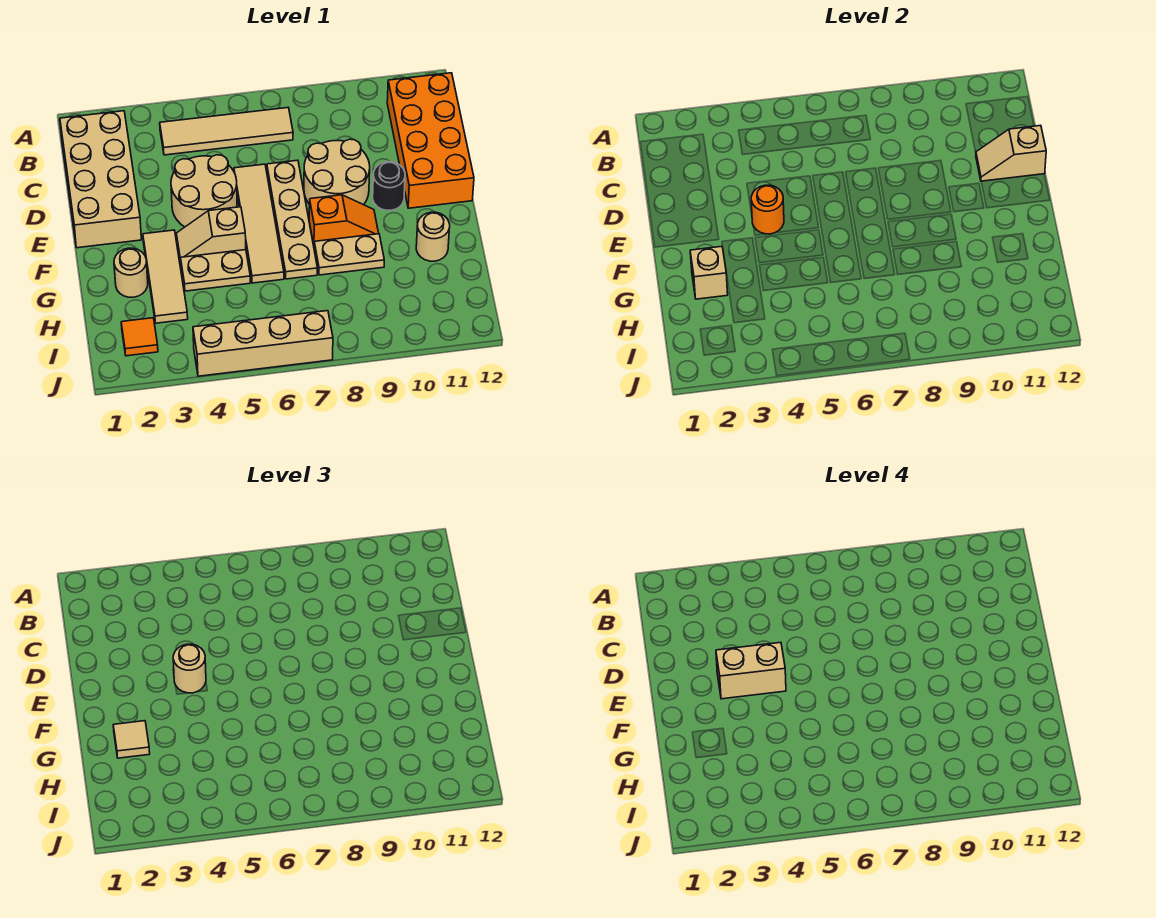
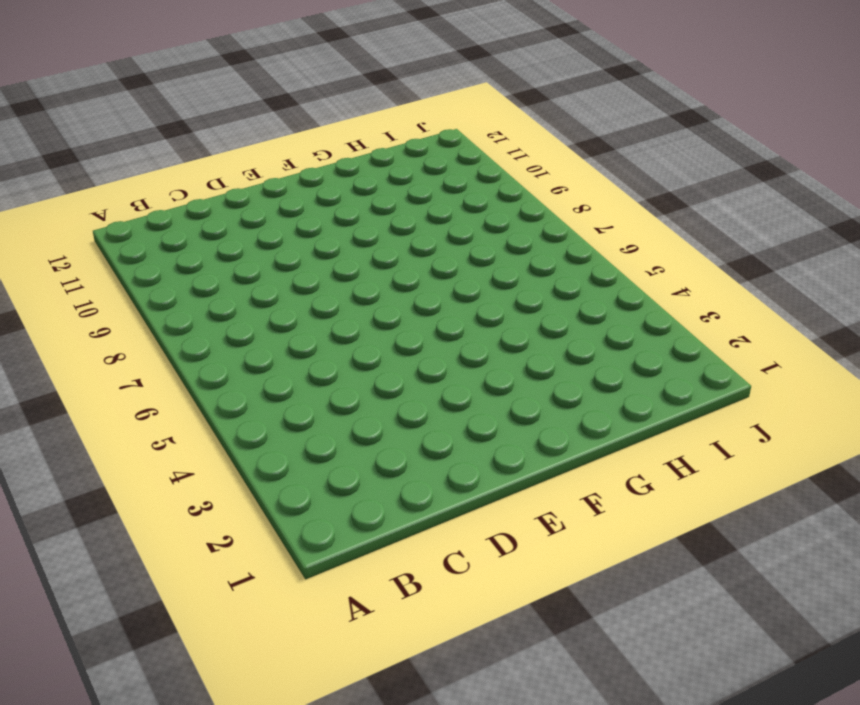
none -> tan brick B1:E2 level 1
none -> tan tile B4:B7 level 1
none -> orange brick B11:E12 level 1

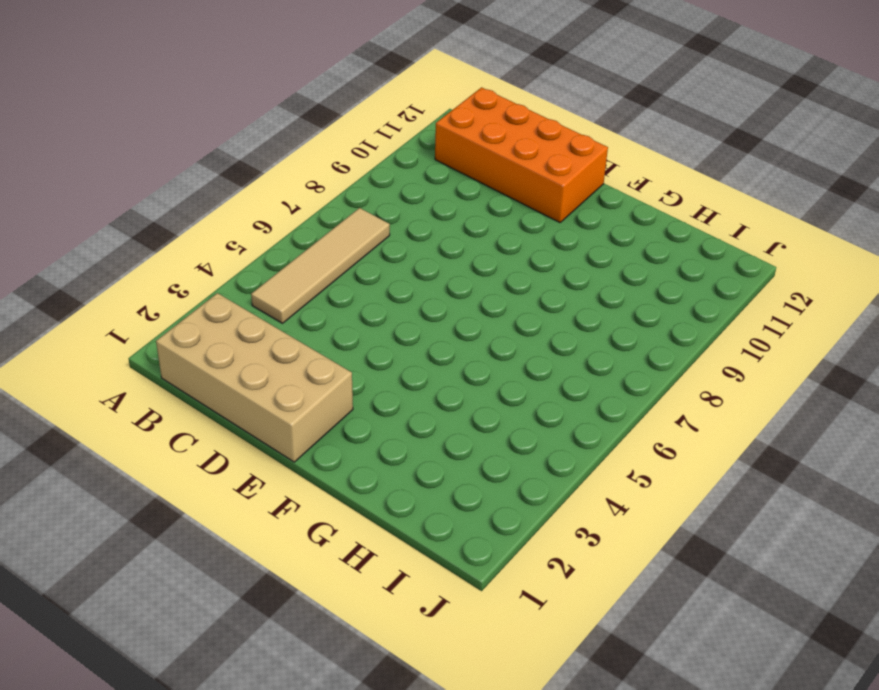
none -> tan round brick D4:E5 level 1
none -> tan tile D6:G6 level 1
none -> tan plate D7:G7 level 1

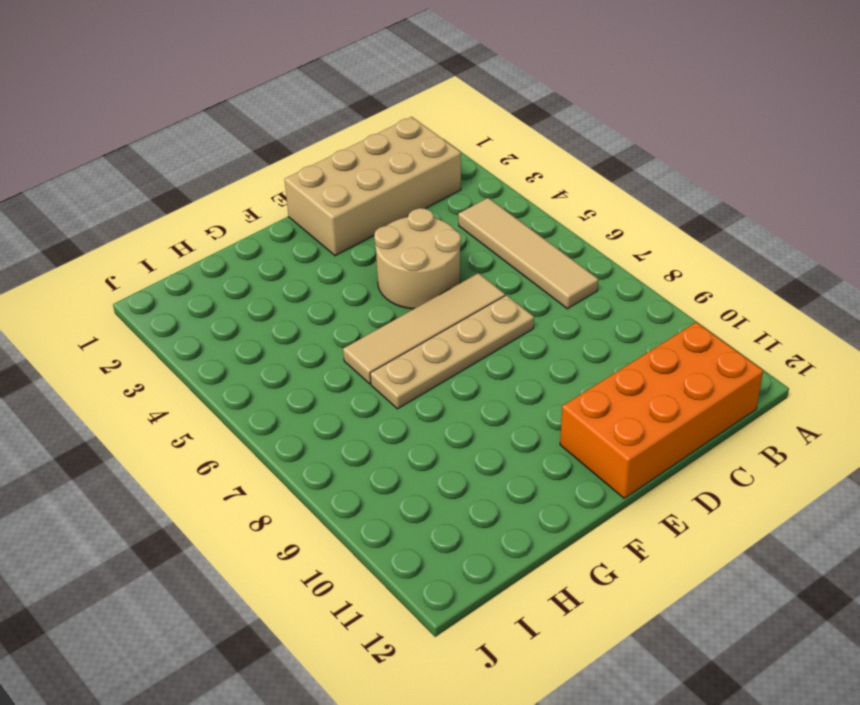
none -> tan round brick D8:E9 level 1
none -> black round brick E10 level 1
none -> tan tile F3:H3 level 1

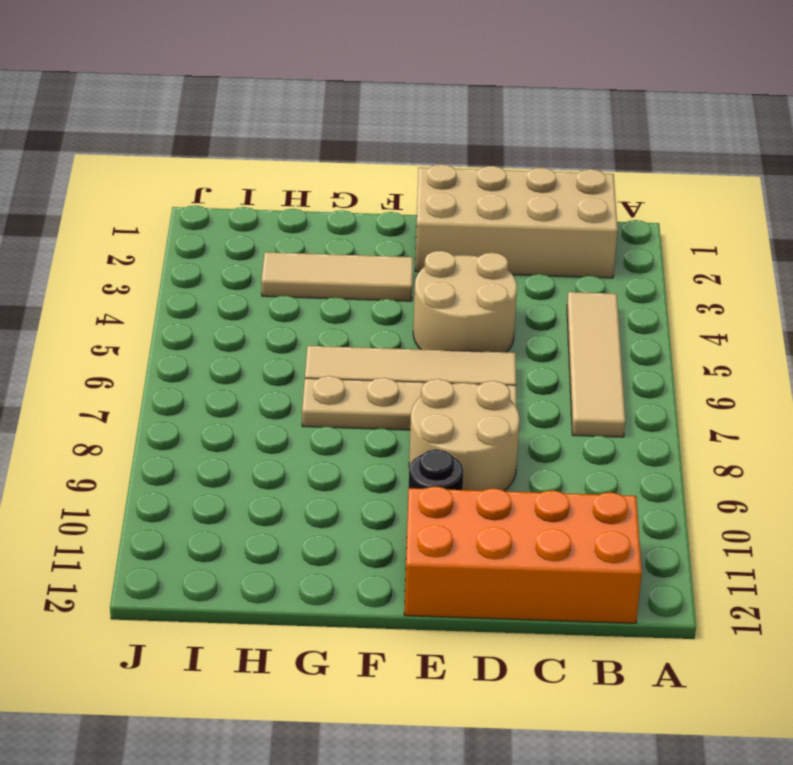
none -> tan slope F4:F5 level 1 top 5
none -> orange slope F8:F9 level 1 top 8
none -> tan round brick G2 level 1

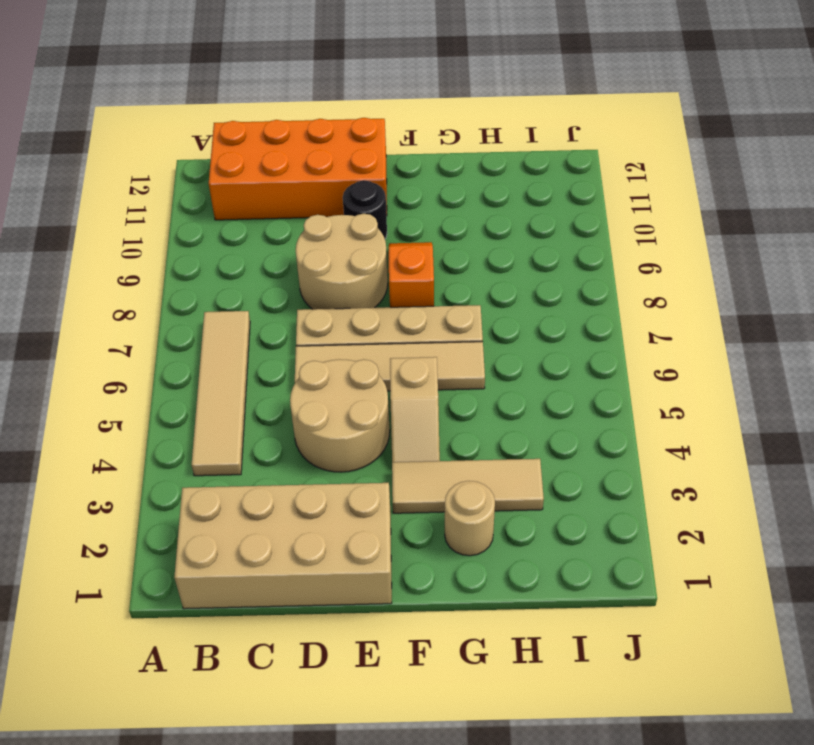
none -> tan plate G4:G5 level 1
none -> tan plate G8:G9 level 1
none -> tan round brick G11 level 1

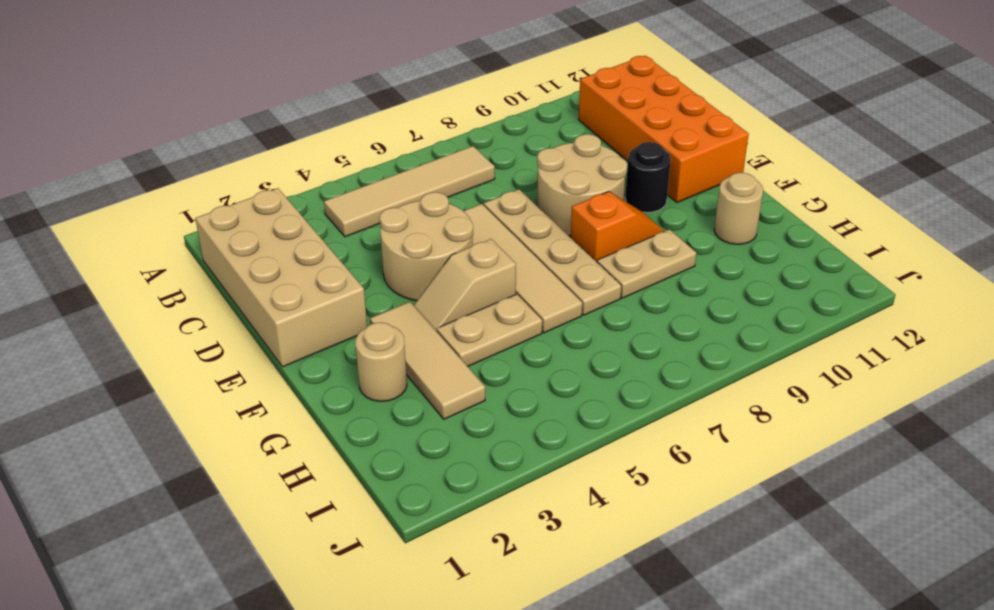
none -> orange tile I2 level 1
none -> tan brick J4:J7 level 1
none -> tan slope D11:D12 level 2 top 12

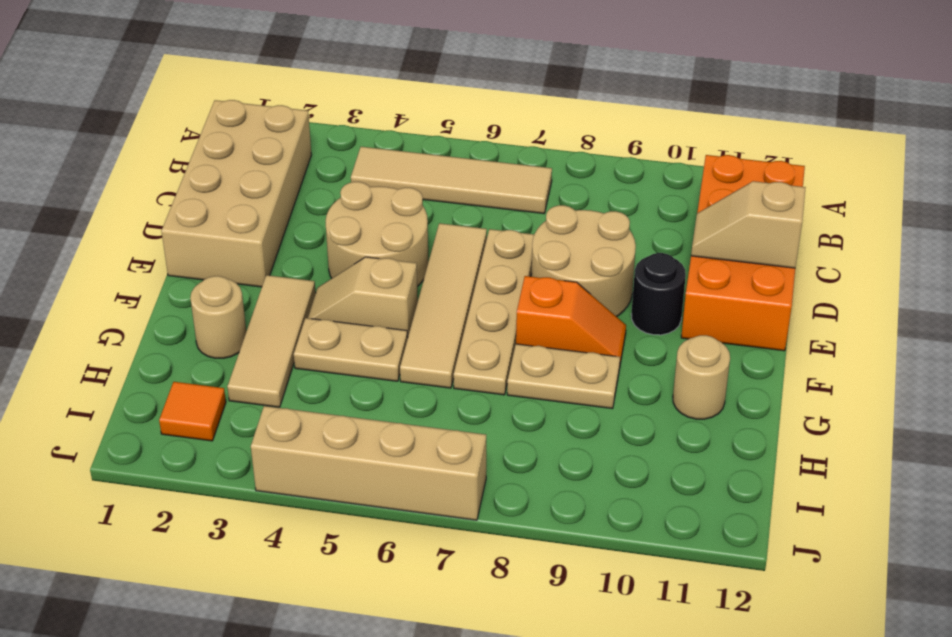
none -> orange round brick E4 level 2
none -> tan brick G2 level 2
none -> tan round brick E4 level 3

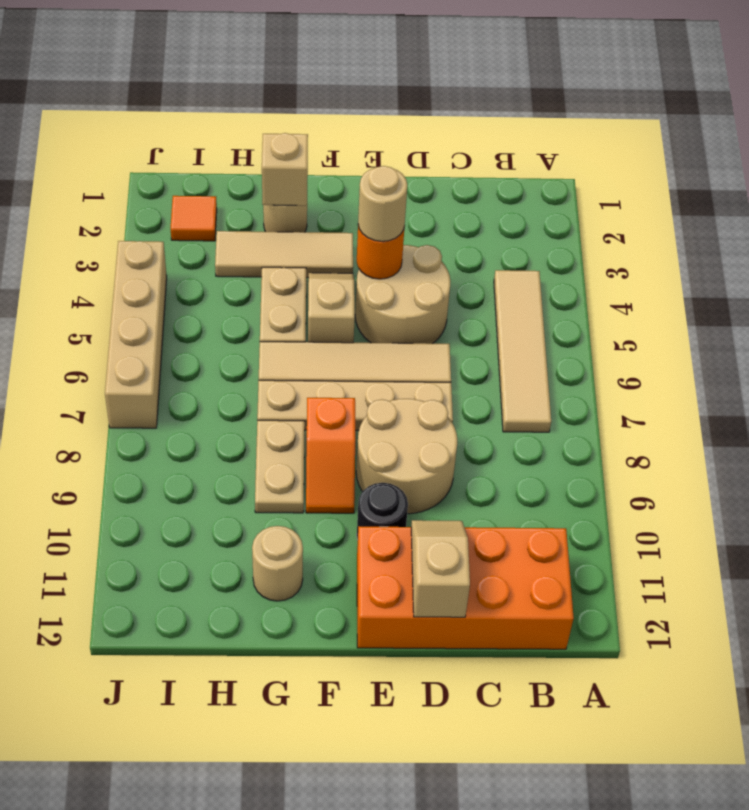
none -> tan brick B1:E2 level 1
none -> tan tile G2 level 3
none -> tan brick E3:E4 level 4

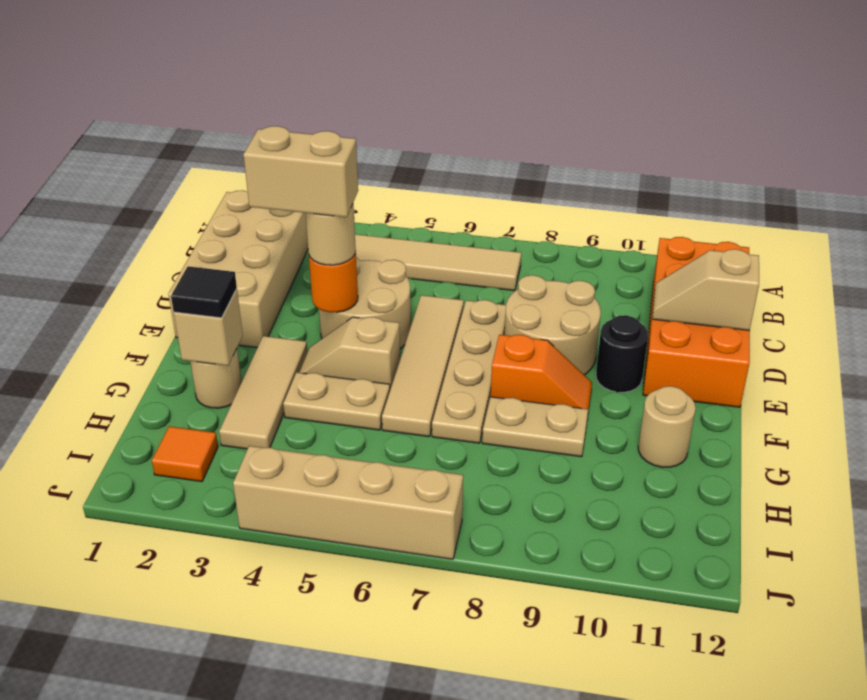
black tile G2 level 3 -> tan tile G2 level 3

